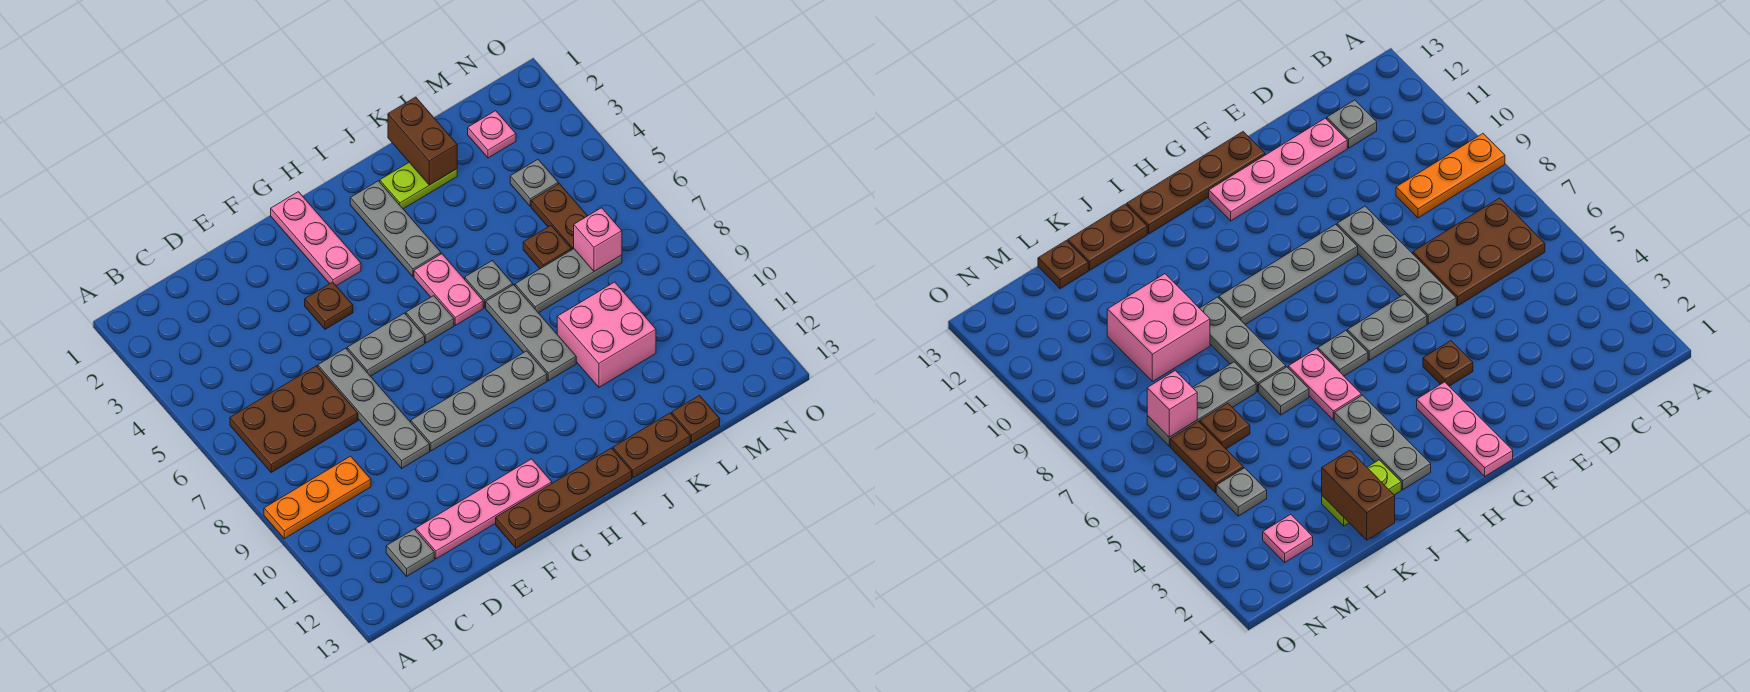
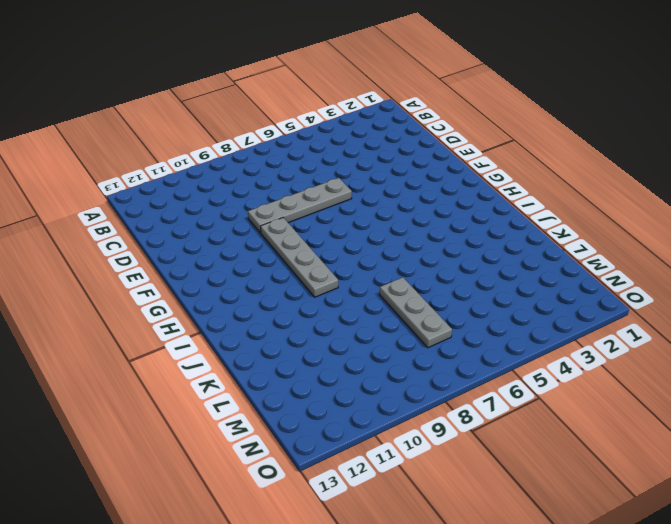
none -> orange plate A9:C9 level 1
none -> brown plate B6:D7 level 1
none -> grey plate C12 level 1

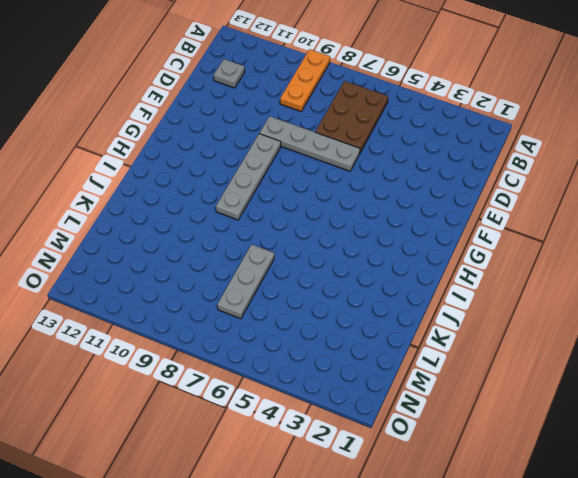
none -> pink plate D12:G12 level 1
none -> brown plate F4 level 1
none -> grey plate F6:G6 level 1

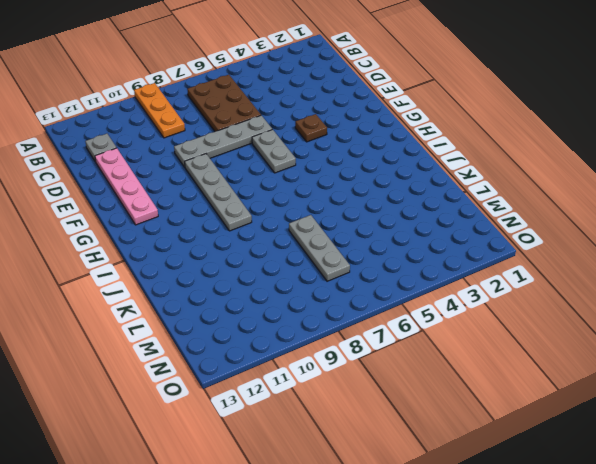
none -> brown plate F13:I13 level 1
none -> pink plate G1:G3 level 1
none -> grey plate H6 level 1

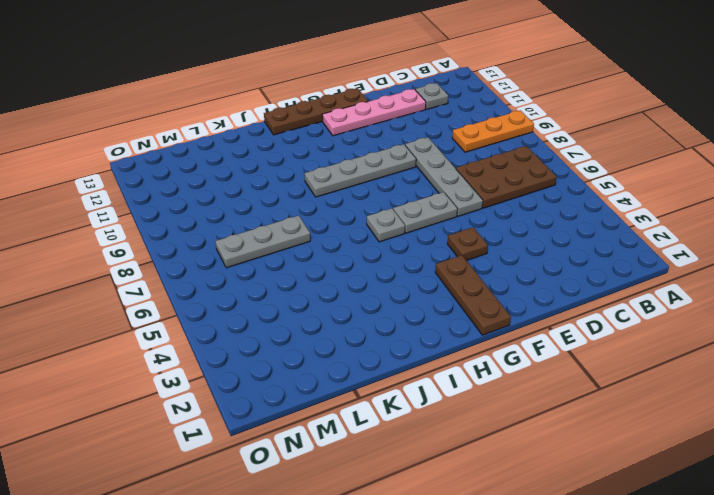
brown plate G1:G3 level 1 -> pink plate G1:G3 level 1
none -> grey plate I2:I4 level 1
none -> pink plate I5:I6 level 1
none -> lime plate J2:K2 level 1

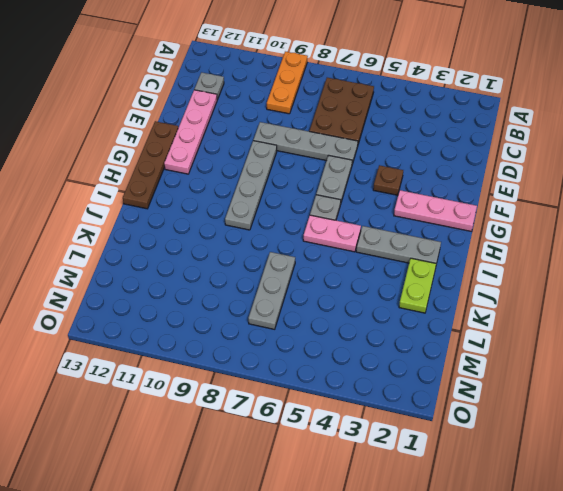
none -> grey plate J6 level 1
none -> grey plate J7:J9 level 1
none -> brown plate J13:K13 level 1

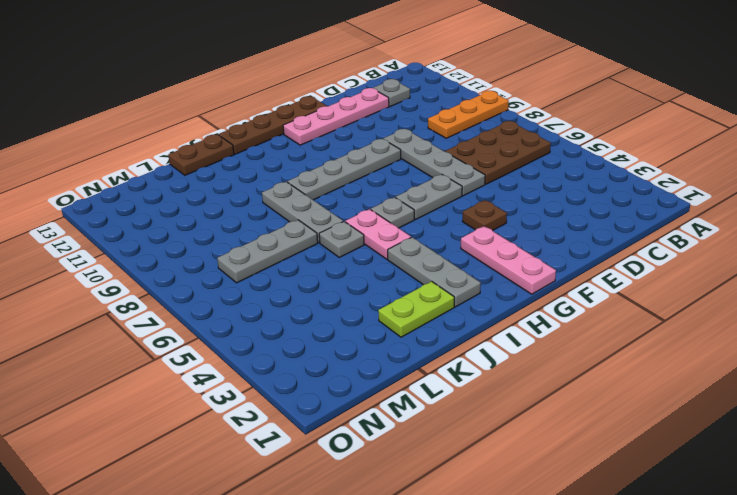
none -> pink brick K9:L10 level 1
none -> brown plate L6 level 1
none -> brown plate L13 level 1

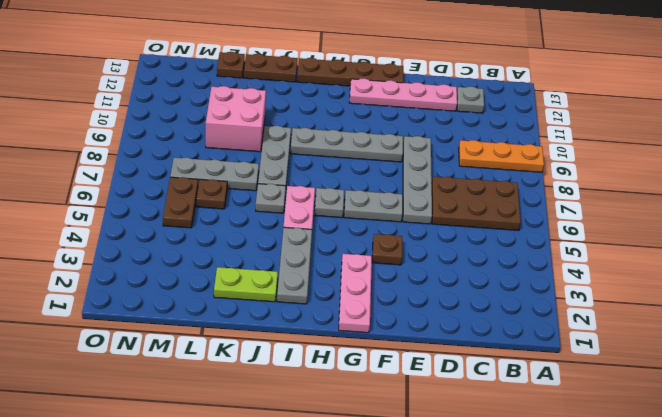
none -> pink plate M2 level 1
none -> grey plate M4 level 1
none -> brown brick K1:K2 level 2

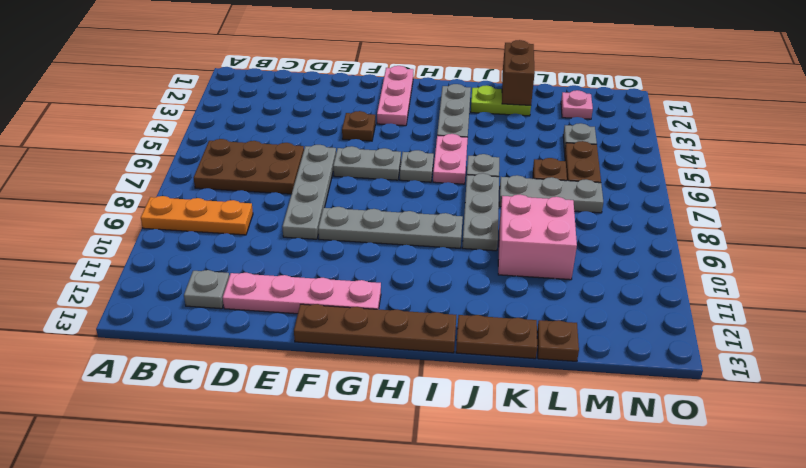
none -> pink brick M7 level 2

